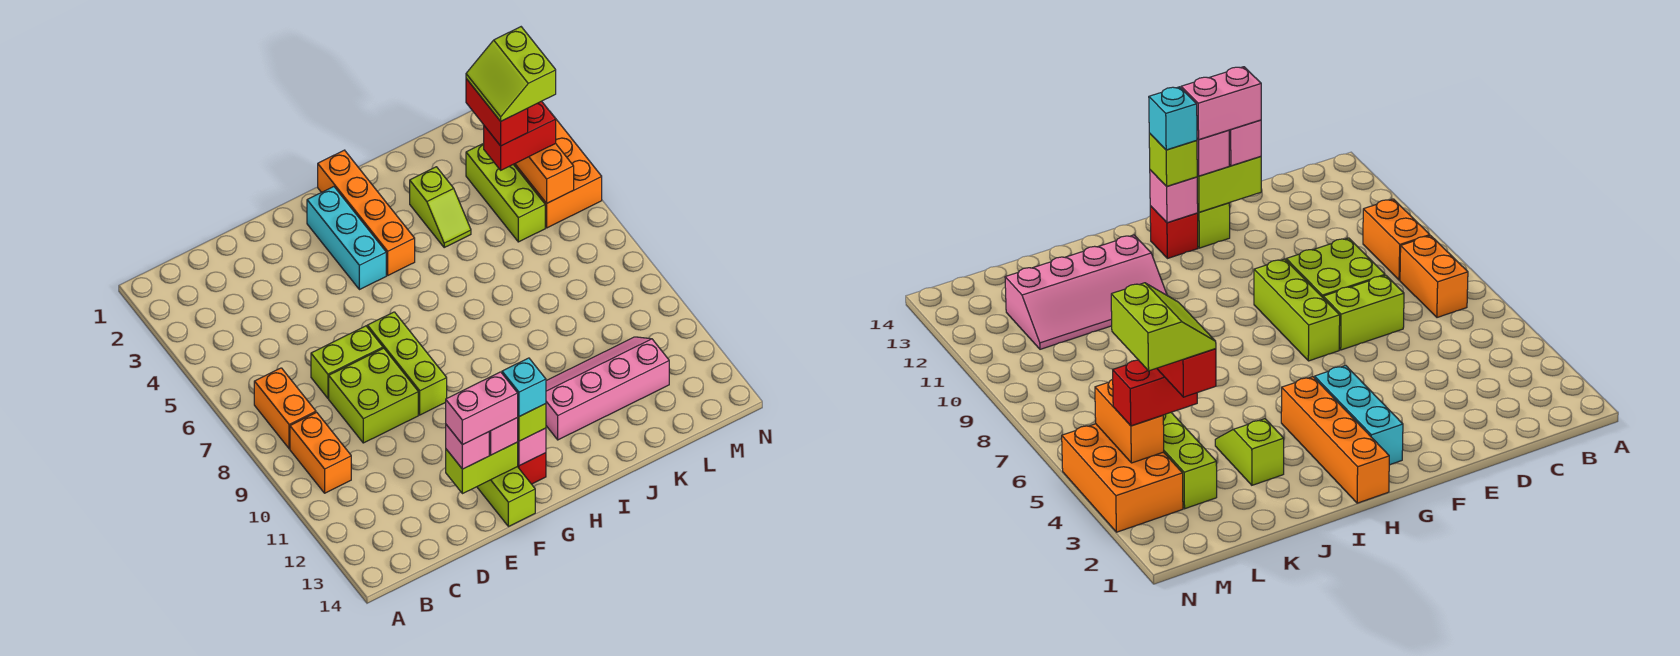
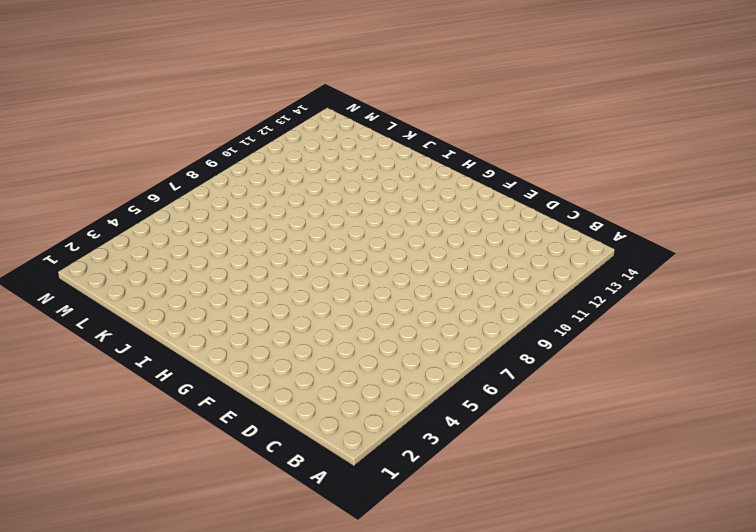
none -> orange brick B7:B8 level 1
none -> orange brick B9:B10 level 1
none -> lime brick D7:E7 level 1

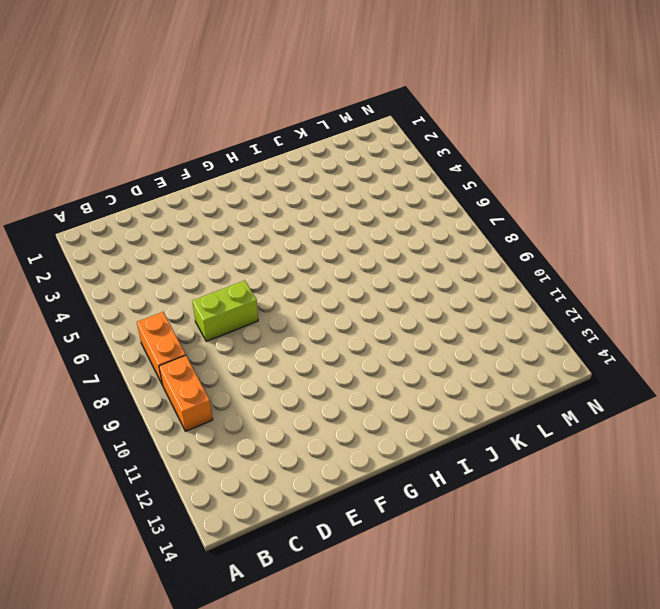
none -> lime brick D8:E9 level 1
none -> lime brick F7:F9 level 1
none -> lime brick F13:F14 level 1

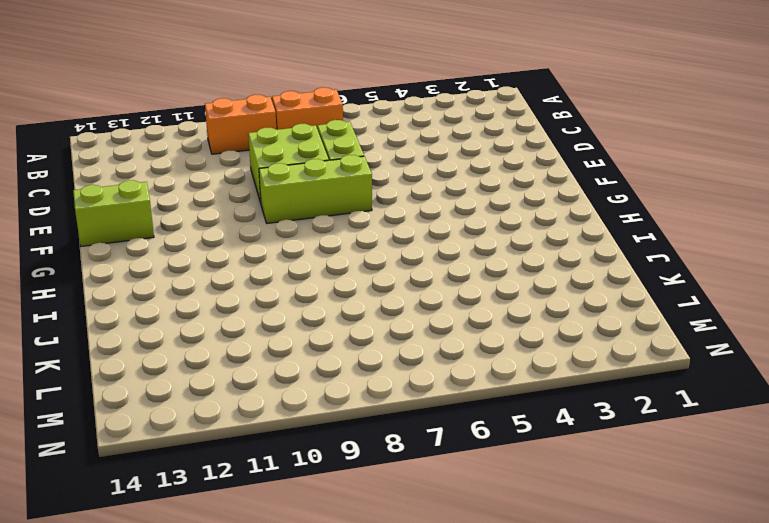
none -> cyan brick G2:G4 level 1
none -> red brick G13 level 1
none -> orange brick H1:H4 level 1

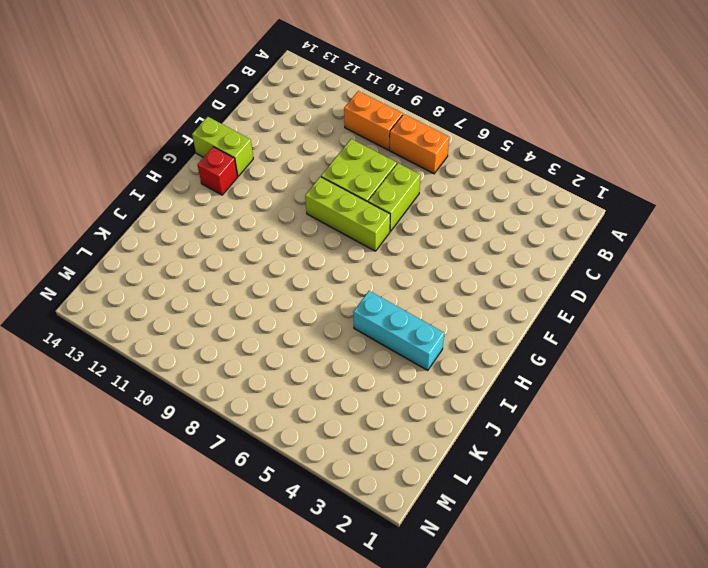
cyan brick I3:I5 level 1 -> cyan brick G2:G4 level 1
none -> orange brick H1:H4 level 1
none -> pink slope I11:L12 level 1 top 12
none -> lime slope J3:J4 level 1 top 3

